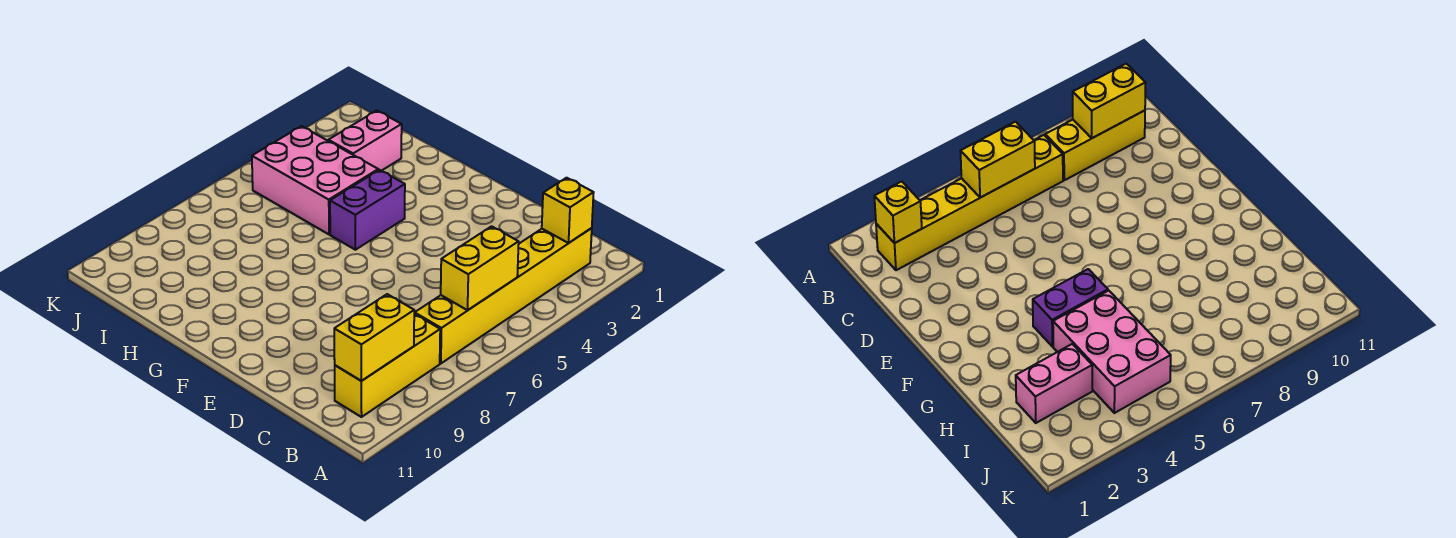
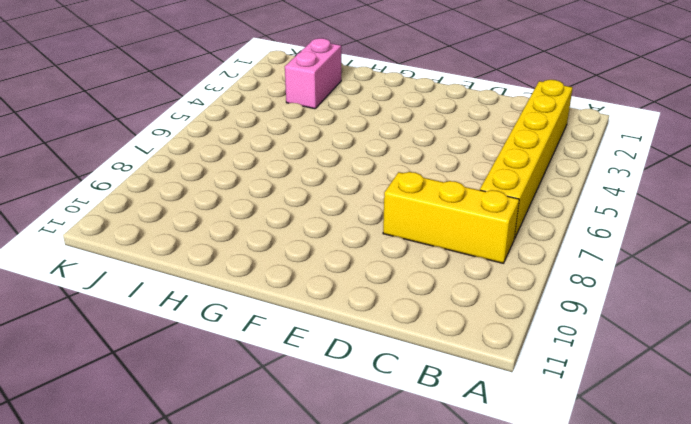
yellow brick B8:D8 level 1 -> yellow brick B8:B10 level 1
none -> purple brick G4:G5 level 1
none -> pink brick H4:J5 level 1

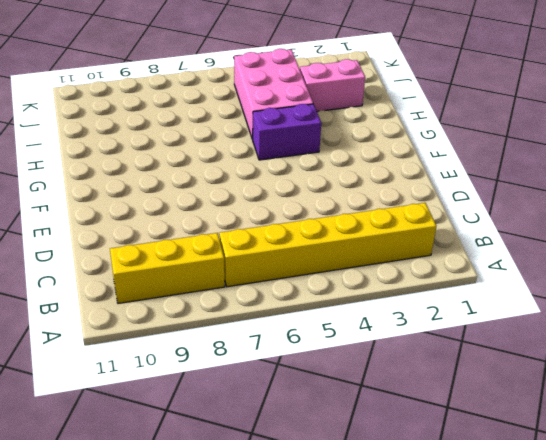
none -> yellow brick B2 level 2
none -> yellow brick B5:B6 level 2

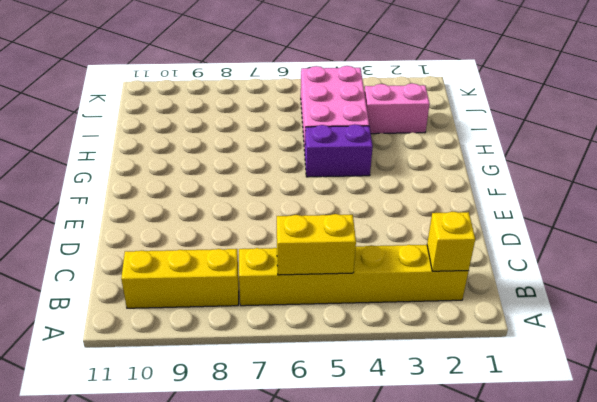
none -> yellow brick B9:B10 level 2

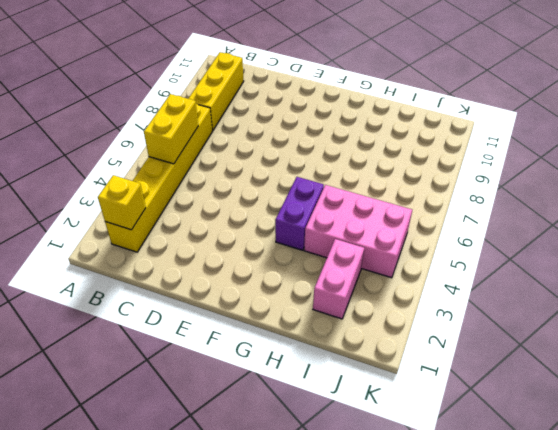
none -> yellow brick B9:B10 level 2

